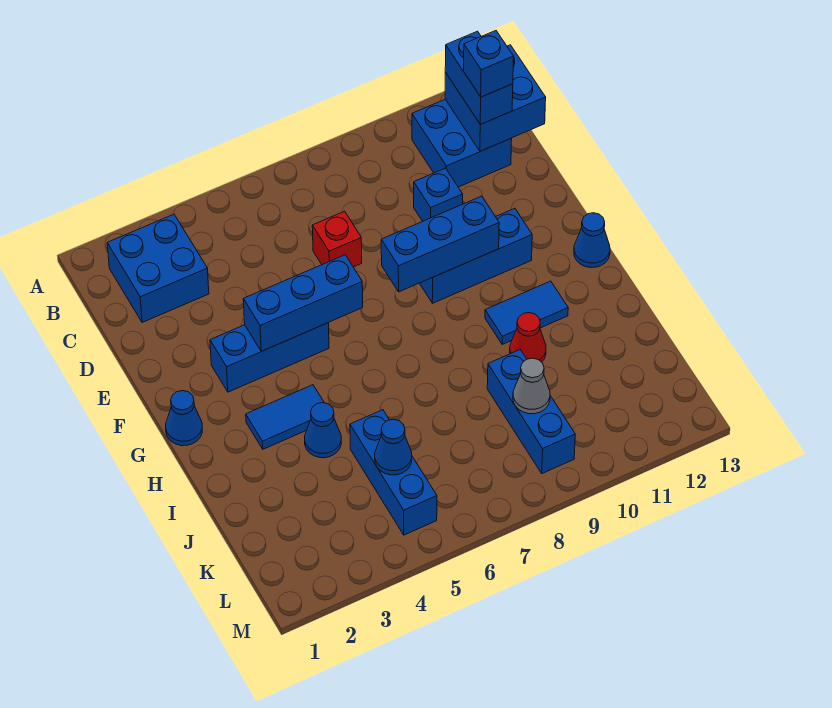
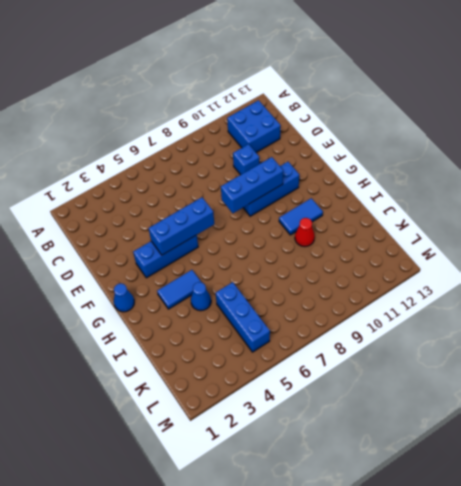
none -> blue brick B2:C3 level 1
none -> red brick D7 level 1
none -> blue cone G13 level 1

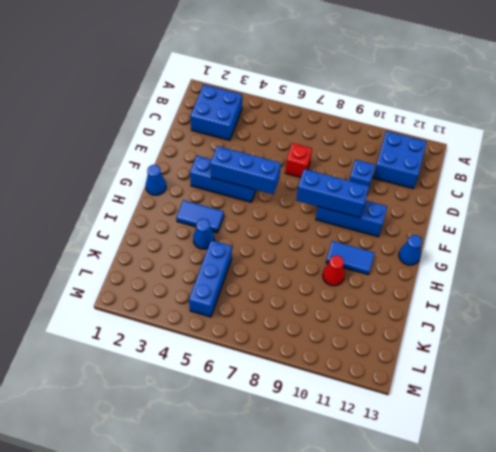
none -> blue brick J9:L9 level 1
none -> blue brick B12:C13 level 2
none -> blue cone K5 level 2

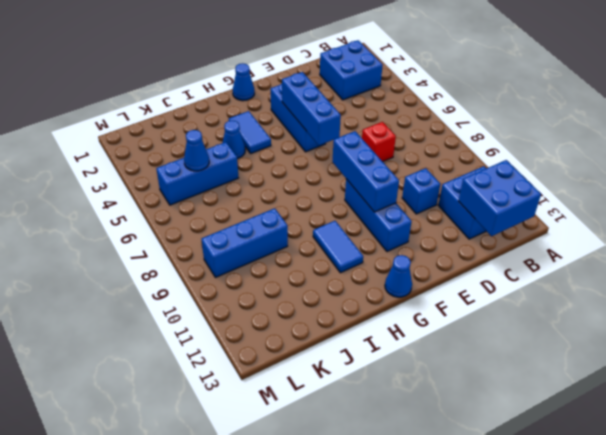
none -> red cone I10 level 1
none -> grey cone K9 level 2
none -> blue brick B12:C12 level 3

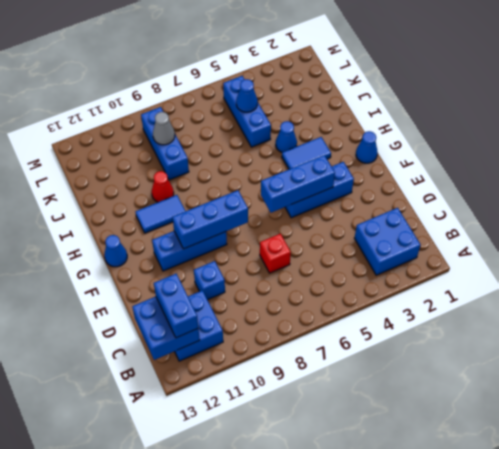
none -> blue brick C12 level 4

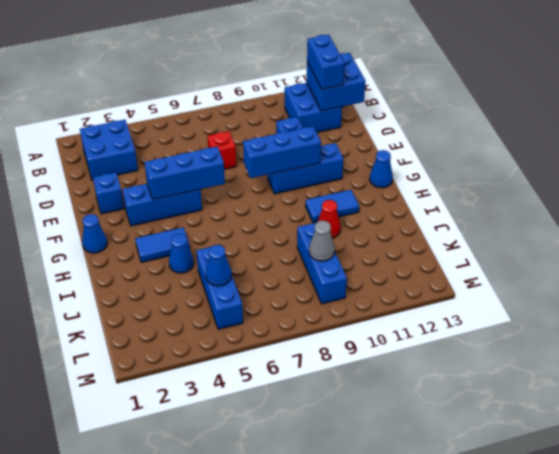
blue brick E2 level 1 -> blue brick C12 level 4

